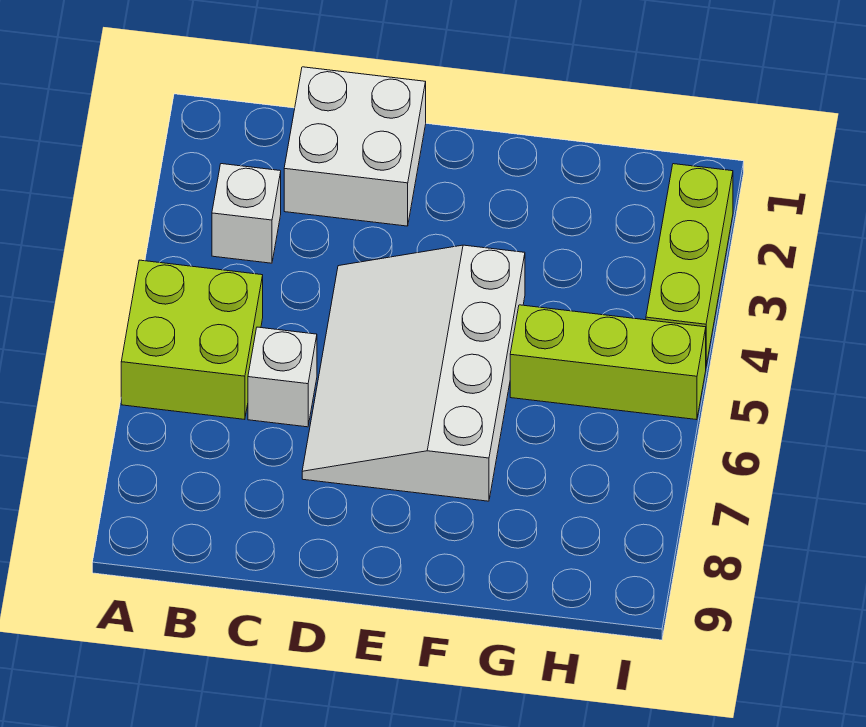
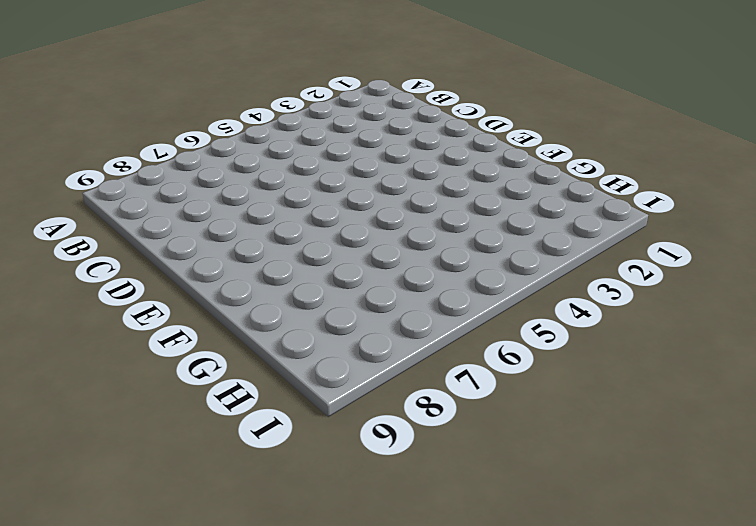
none -> lime brick A5:B6 level 1
none -> white brick B3 level 1

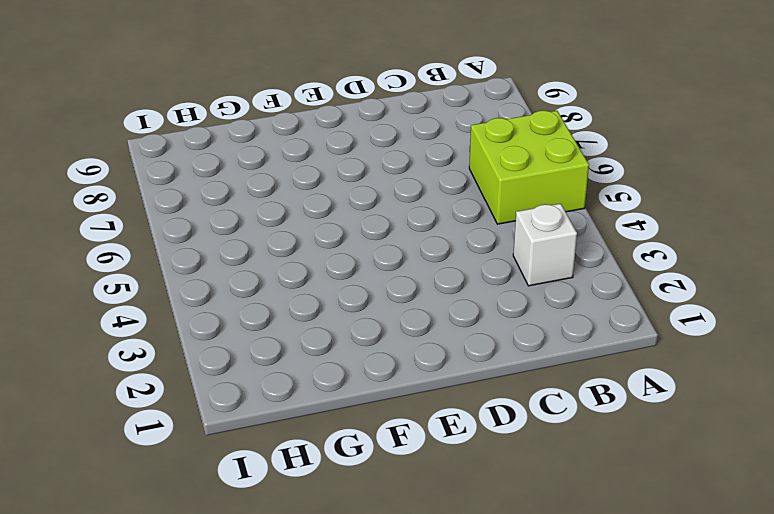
none -> white brick C1:D2 level 1
none -> white brick C6 level 1

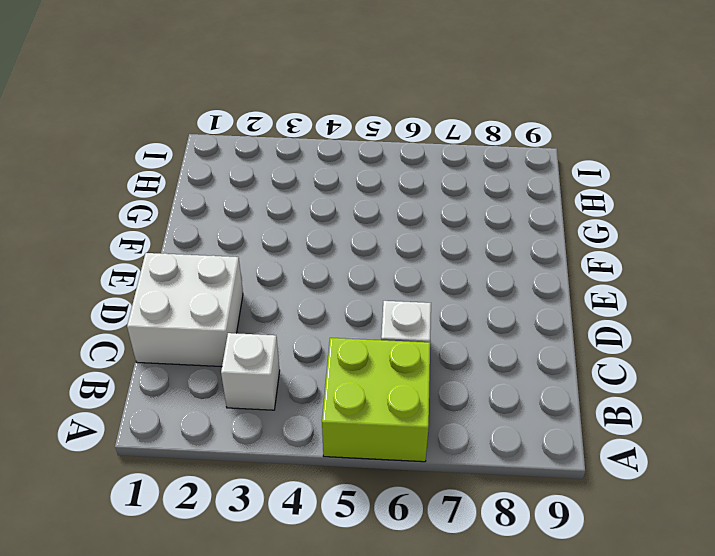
none -> white slope D4:F7 level 1 top F
none -> lime brick G5:I5 level 1

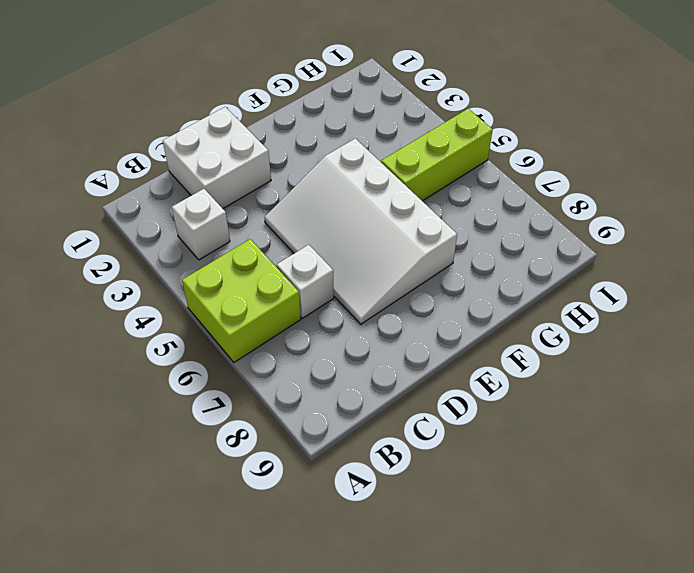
none -> lime brick I2:I4 level 1

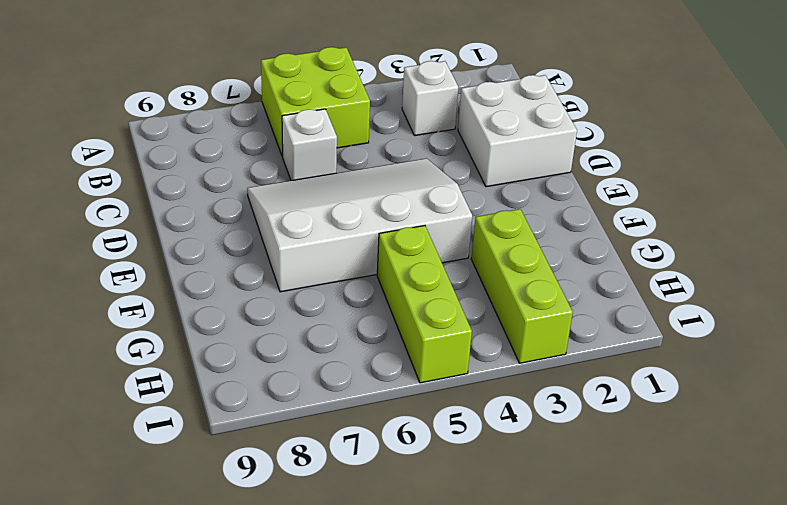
lime brick G3:I3 level 1 -> lime brick I2:I4 level 1

